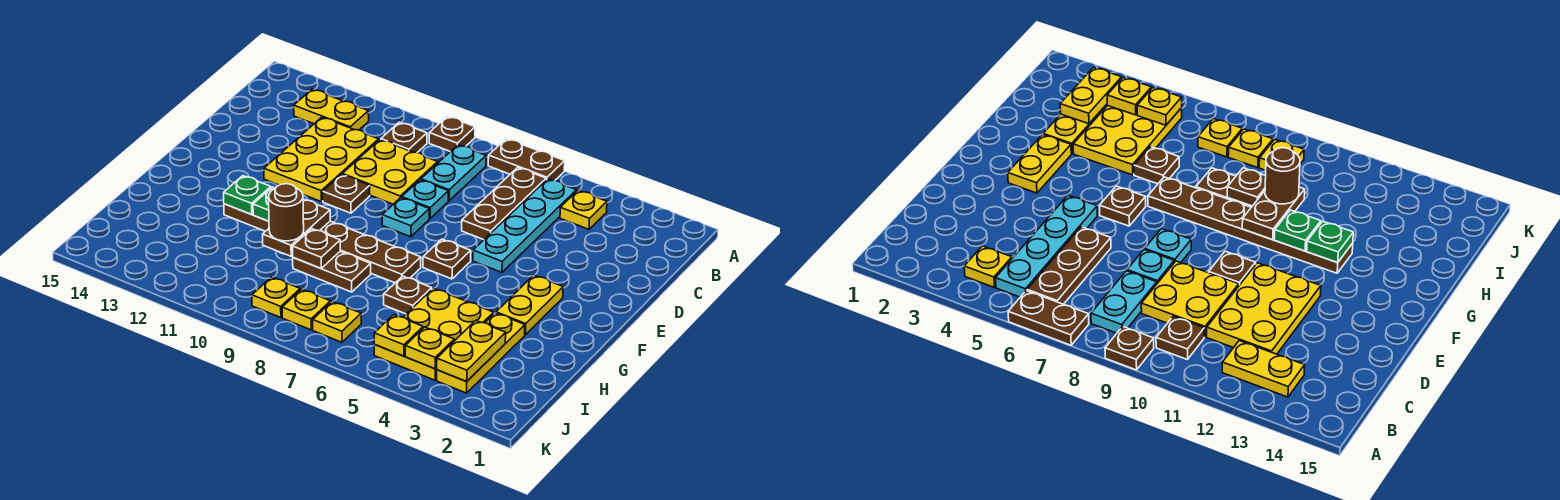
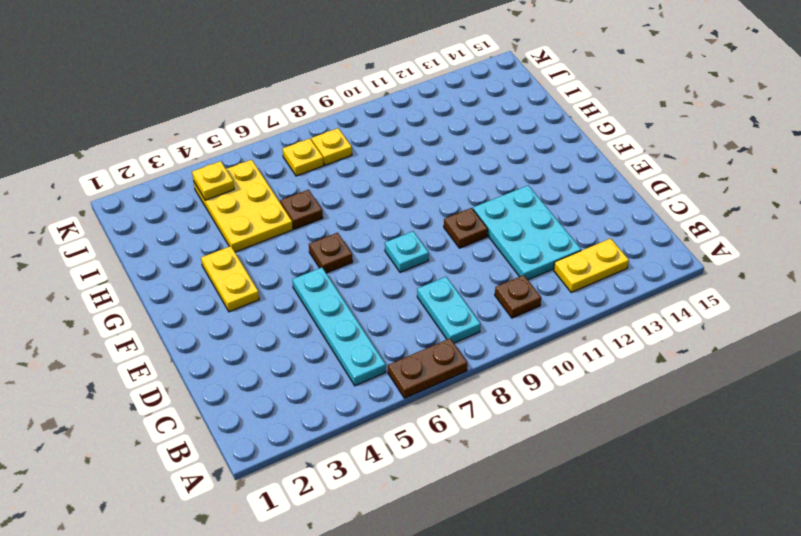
cyan plate C11:E12 level 1 -> yellow plate C11:E12 level 1
none -> brown plate A9 level 1
none -> yellow plate B4 level 1
none -> brown plate B6:D6 level 1
none -> yellow plate C9:D10 level 1

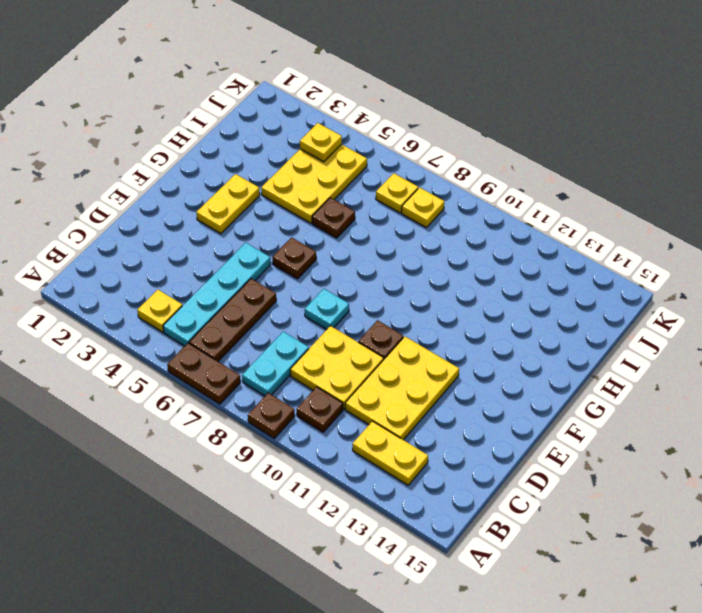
none -> cyan plate D8 level 1
none -> brown plate G7:G12 level 1
none -> yellow plate H3:J3 level 1
none -> brown plate H8:H9 level 1

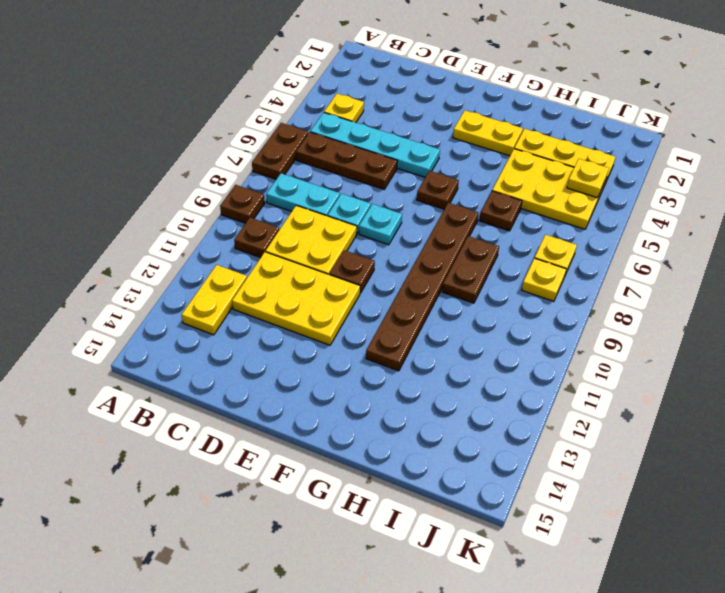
none -> yellow plate J9 level 1
none -> brown plate G10:H10 level 2
none -> green plate G11 level 2
none -> green plate G12 level 2

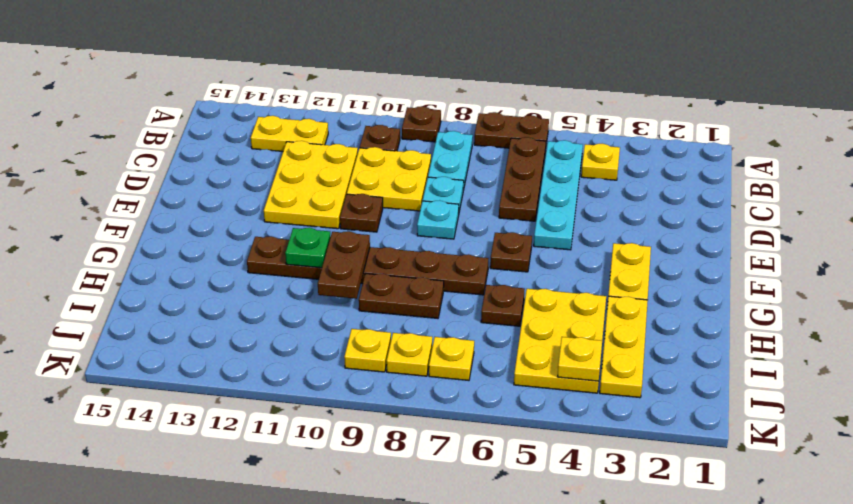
none -> green plate G12 level 2
none -> brown plate H9 level 2
none -> yellow plate I3:J3 level 2
none -> yellow plate J5 level 2

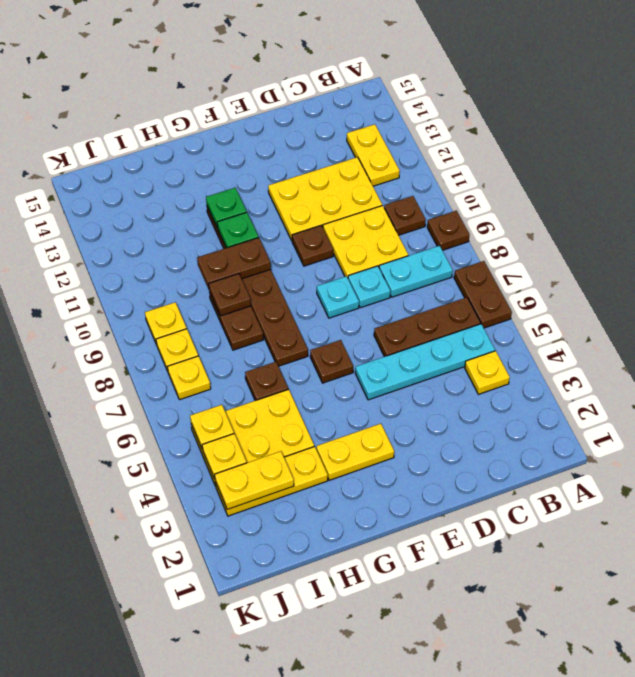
none -> brown round brick H10 level 3

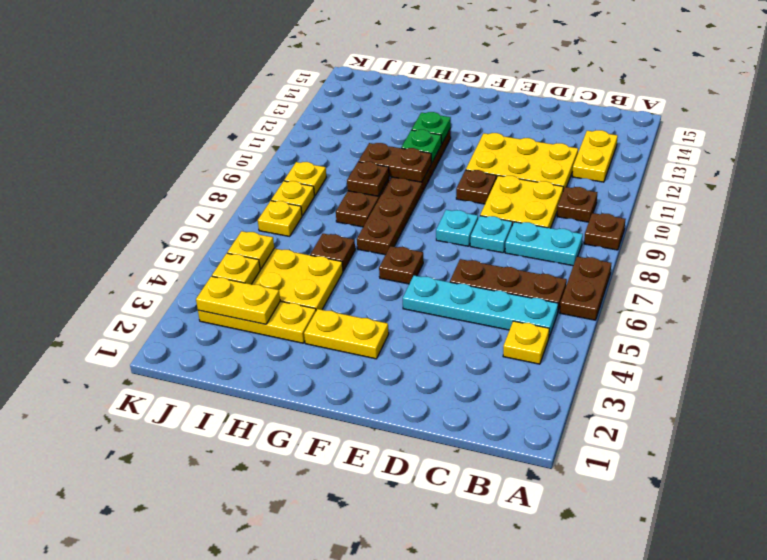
none -> brown round brick H10 level 3

